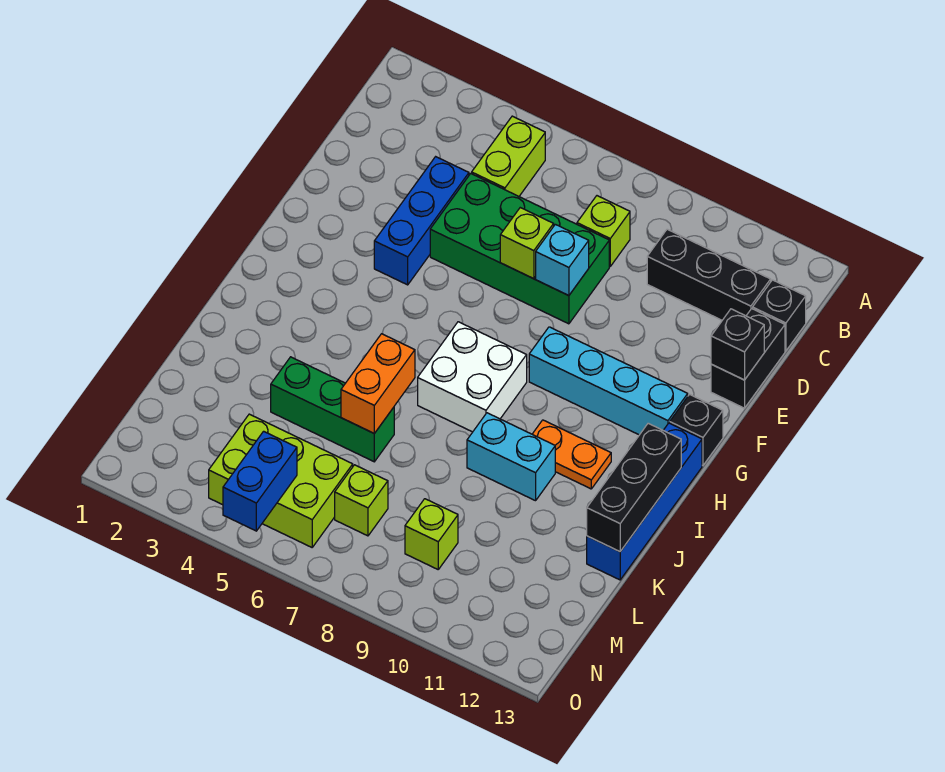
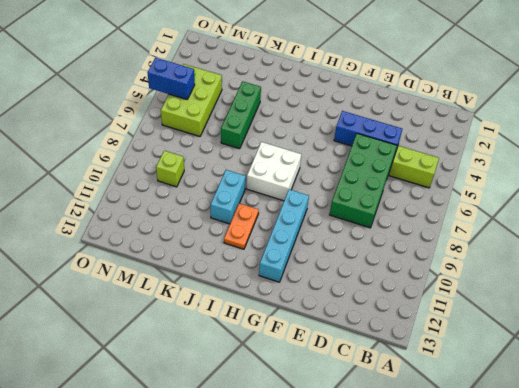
none -> lime brick C8 level 1
none -> black brick C10:C12 level 1
none -> black brick C13 level 1

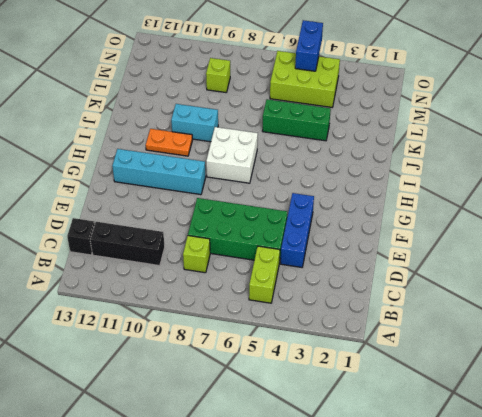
none -> black brick D13:E13 level 1
none -> black brick G13 level 1
none -> blue brick H13:K13 level 1

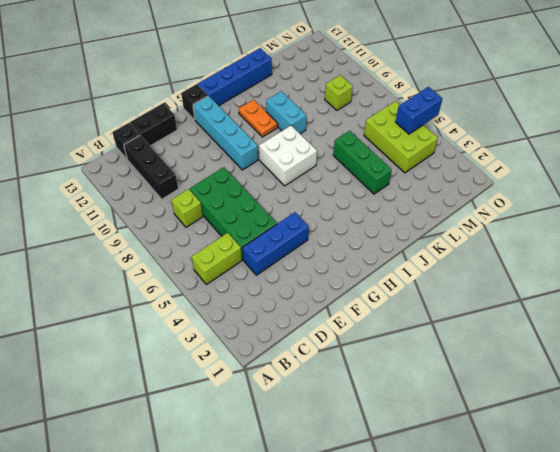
none -> lime brick M7 level 1
none -> lime brick E7 level 2
none -> cyan brick E8 level 2

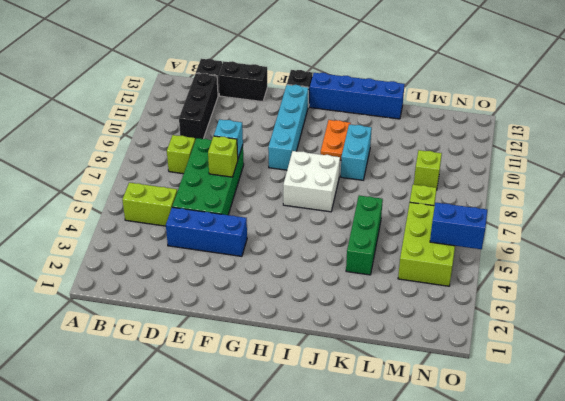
none -> black brick E13 level 2
none -> black brick I13:K13 level 2
none -> orange brick J6:K6 level 2

